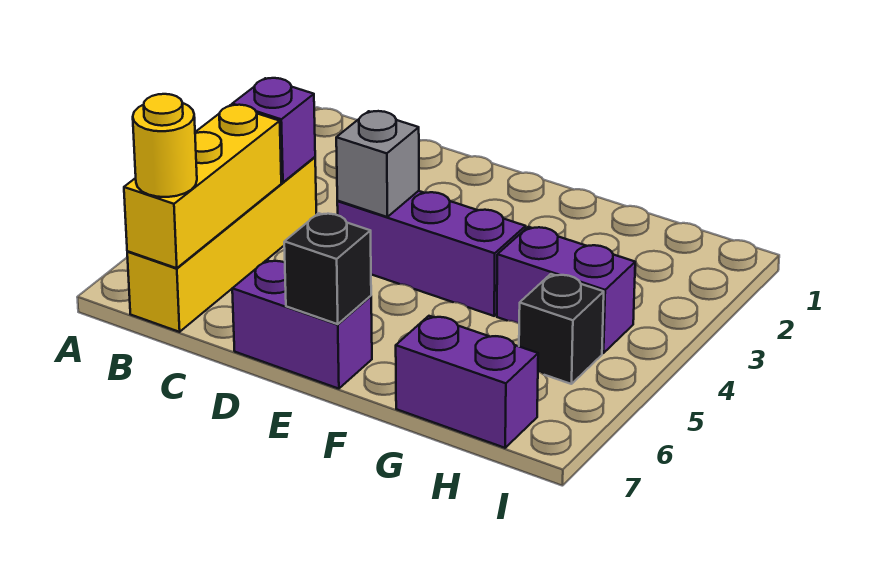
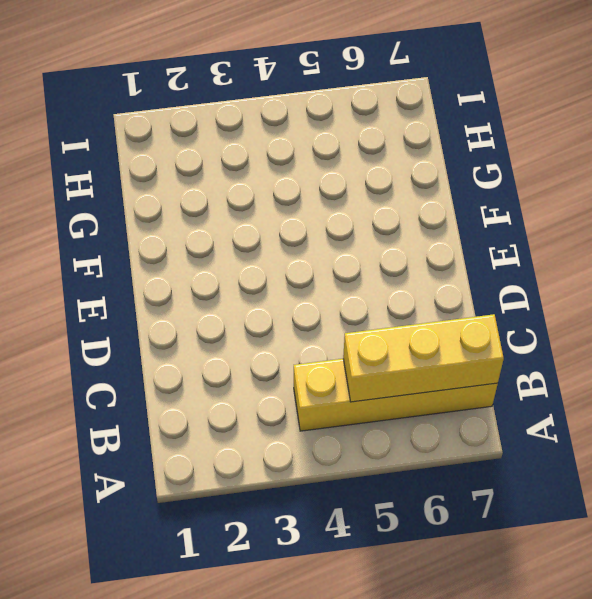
none -> purple brick D4:F4 level 1
none -> purple brick D7:E7 level 1

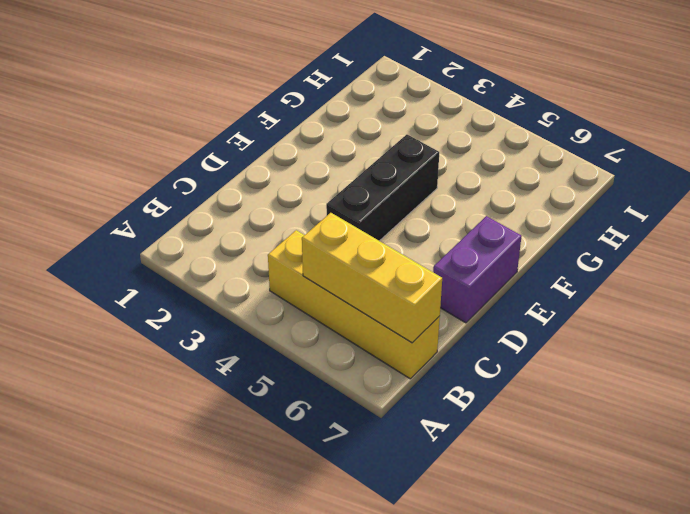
black brick D4:F4 level 1 -> purple brick D4:F4 level 1
none -> purple brick G4:H4 level 1
none -> purple brick G7:H7 level 1

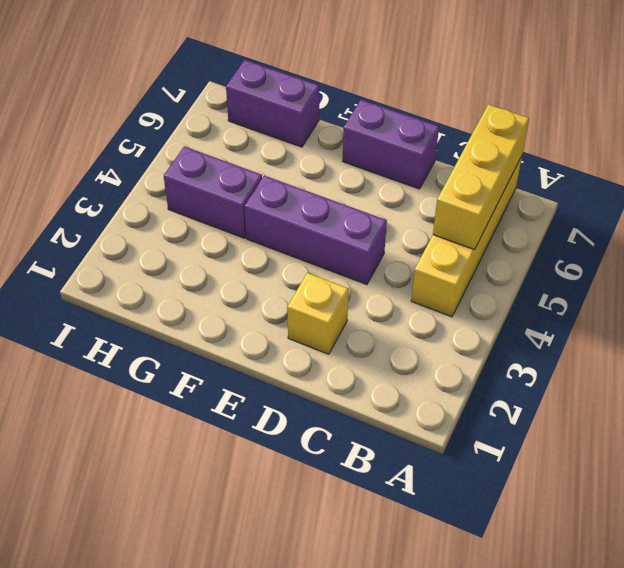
yellow brick D2 level 1 -> none
none -> black brick H5 level 1
none -> purple brick B4 level 2

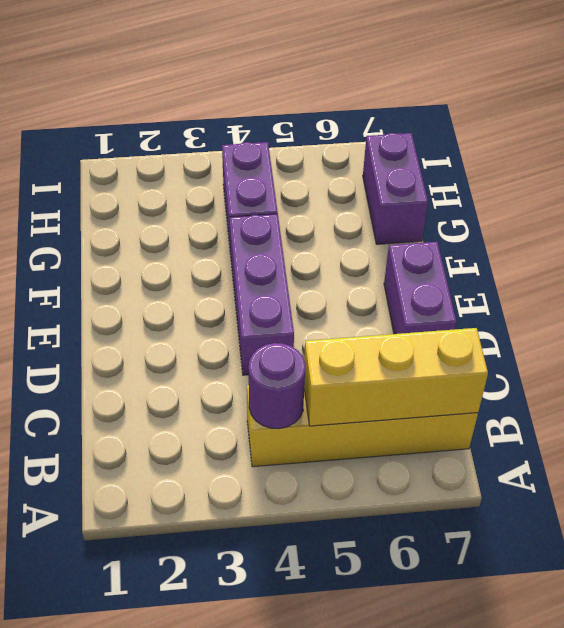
purple round brick B4 level 2 -> purple brick B4 level 2
none -> black brick H5 level 1
none -> grey brick D4 level 2

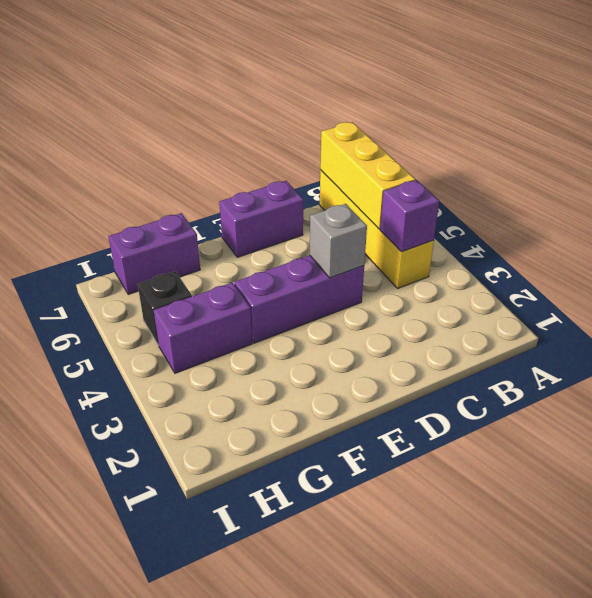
none -> black brick E7 level 2
none -> yellow round brick B7 level 3

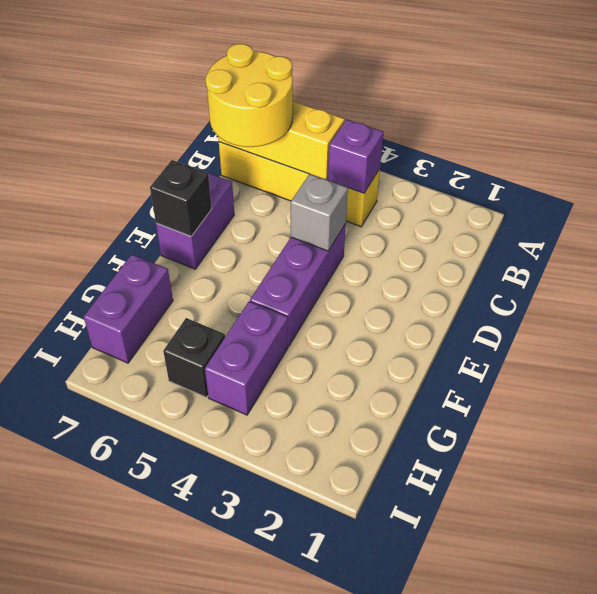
yellow round brick B6:C7 level 3 -> yellow round brick B7 level 3

